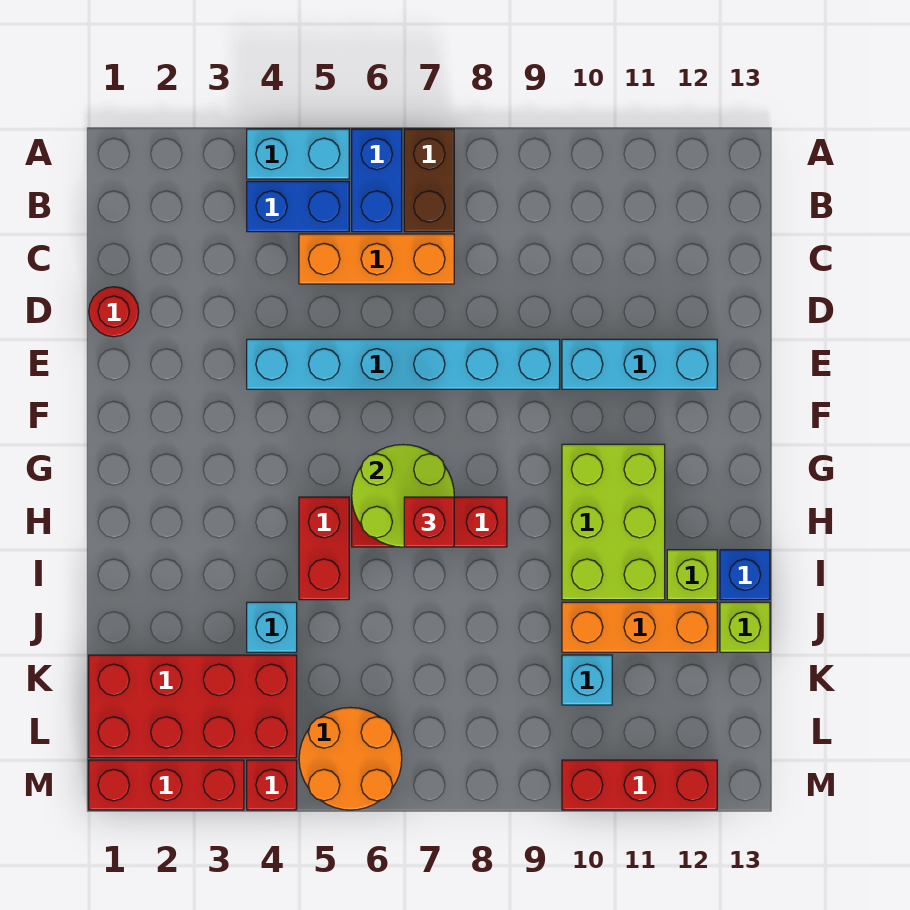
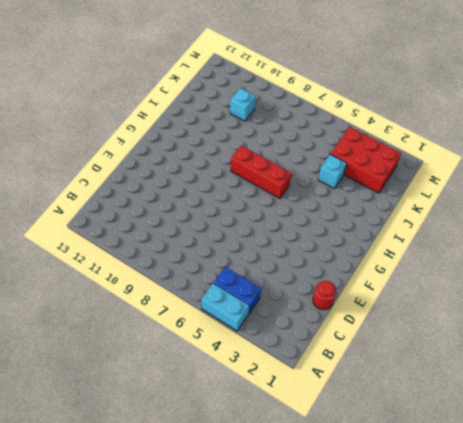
red brick K2:L4 level 1 -> red brick K1:L4 level 1
none -> blue brick A6:B6 level 1
none -> brown brick A7:B7 level 1
none -> orange brick C5:C7 level 1

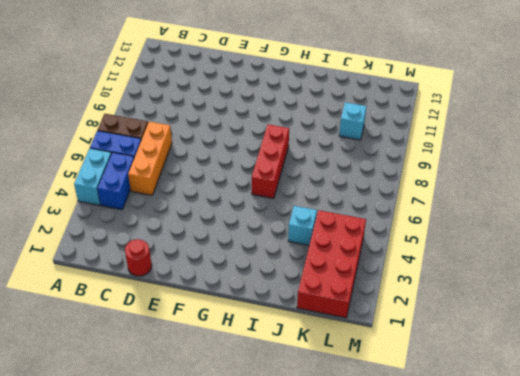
none -> cyan brick E4:E9 level 1
none -> cyan brick E10:E12 level 1
none -> lime brick G10:I11 level 1

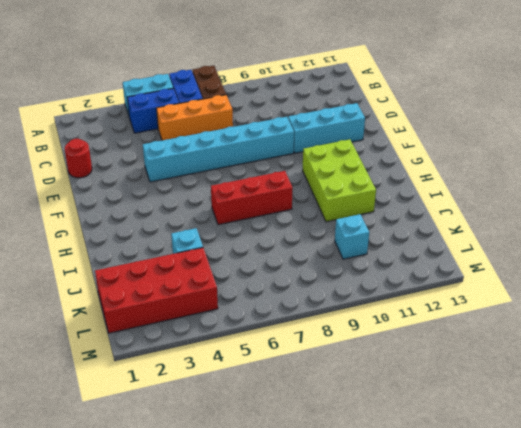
none -> red brick H5:I5 level 1
none -> lime brick I12 level 1
none -> blue brick I13 level 1

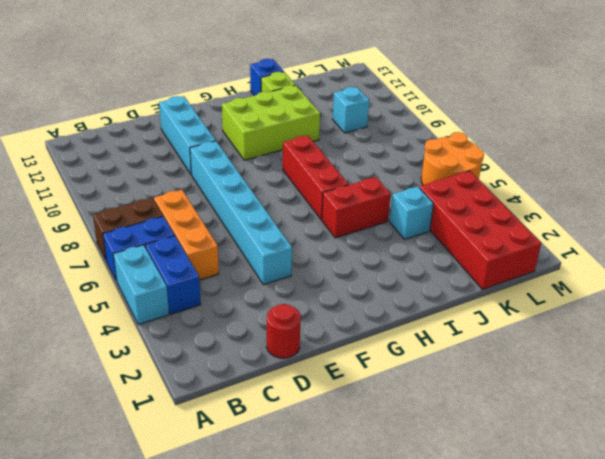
none -> orange brick J10:J12 level 1
none -> lime brick J13 level 1
none -> red brick M1:M3 level 1

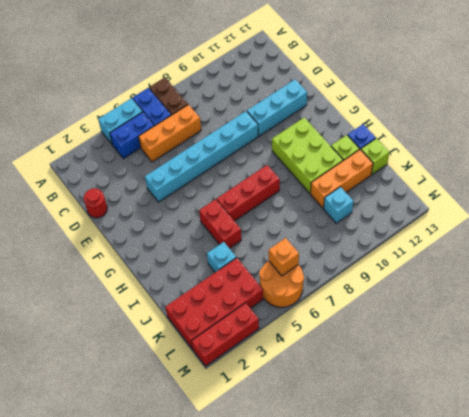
orange brick L6 level 2 -> none
none -> red brick M4 level 1
none -> red brick M10:M12 level 1
none -> lime round brick G6:H7 level 2

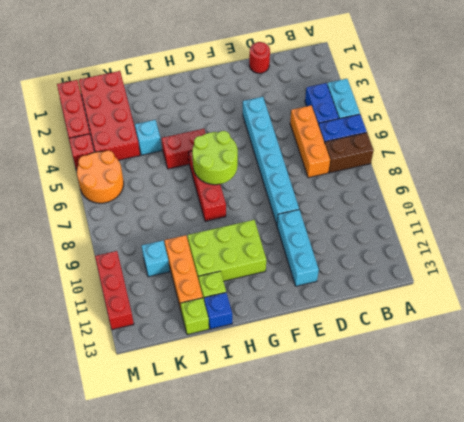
none -> red brick H7 level 3

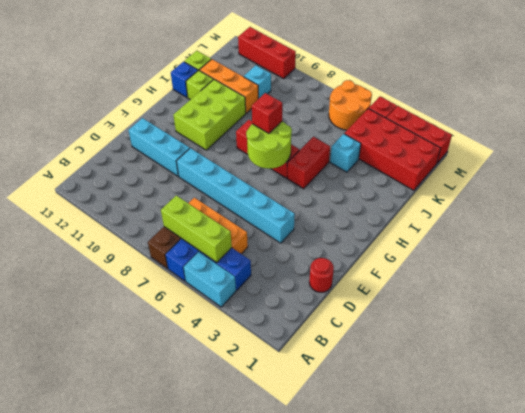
lime brick B5:B7 level 2 -> none

